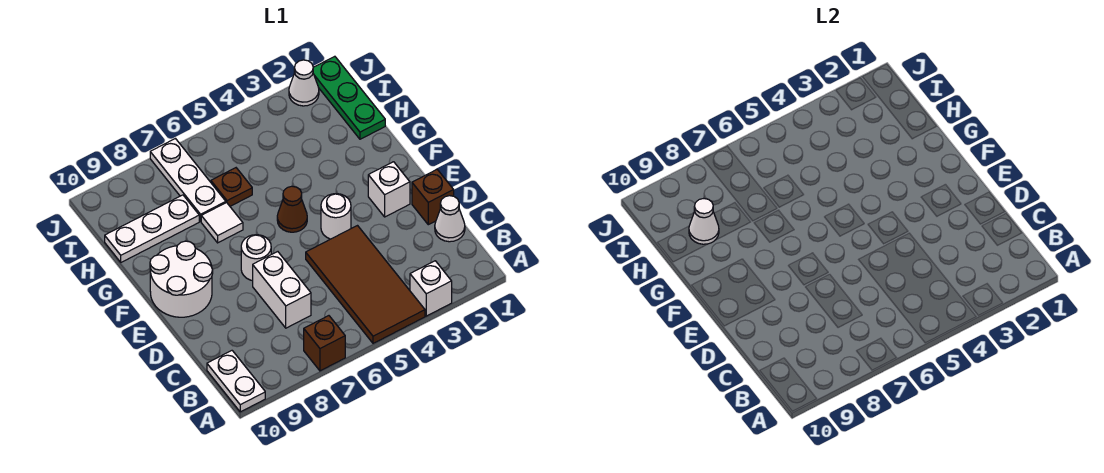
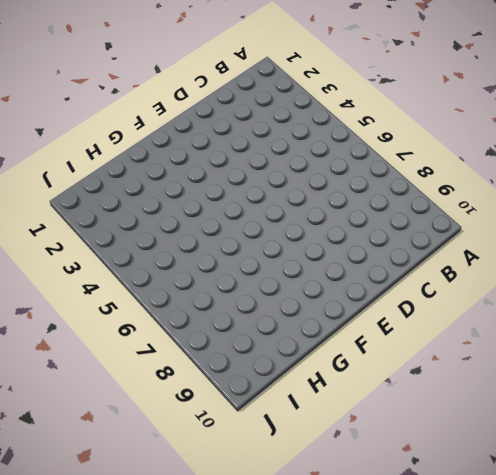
none -> white brick A3 level 1
none -> brown tile A4:D5 level 1
none -> brown brick A7 level 1

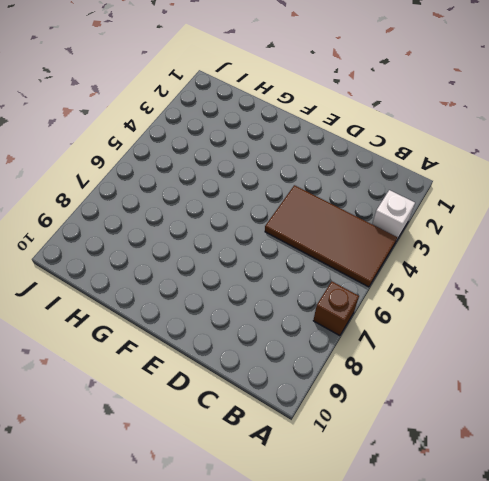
none -> white plate A10:B10 level 1
none -> white cone C1 level 1
none -> white brick C7:D7 level 1

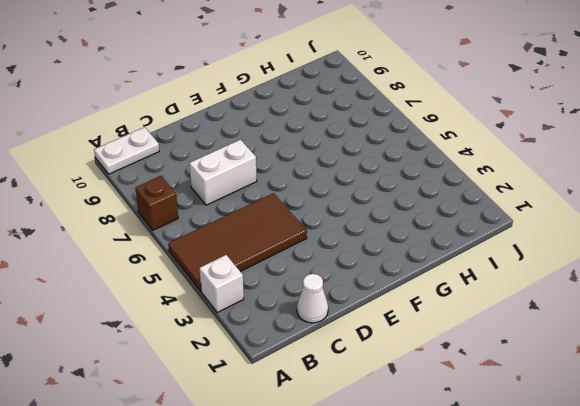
none -> brown brick D1 level 1
none -> white brick E2 level 1
none -> white round brick E4 level 1

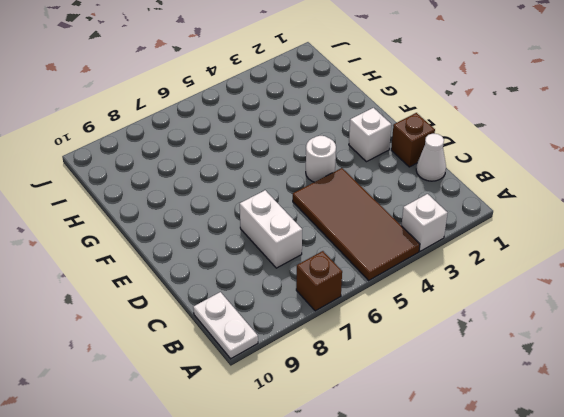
none -> white round brick E7 level 1
none -> white round brick E9:F10 level 1
none -> brown cone F5 level 1

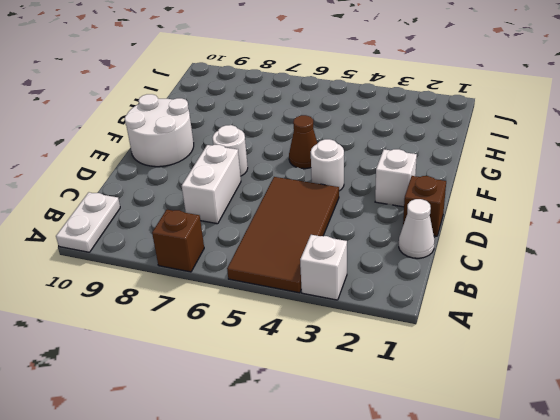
none -> white tile G7 level 1
none -> green plate H1:J1 level 1
none -> brown plate H6 level 1

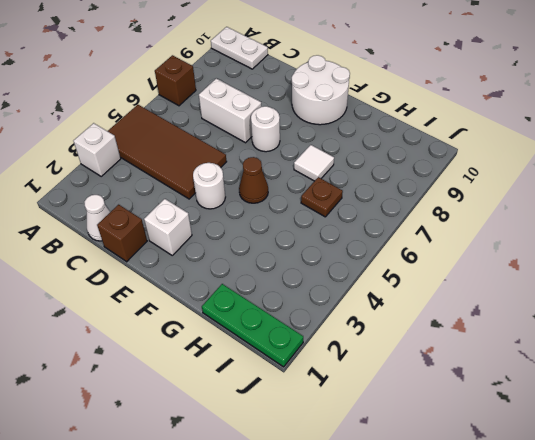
none -> white plate H7:J7 level 1
none -> white plate H8:H10 level 1
none -> white cone J2 level 1

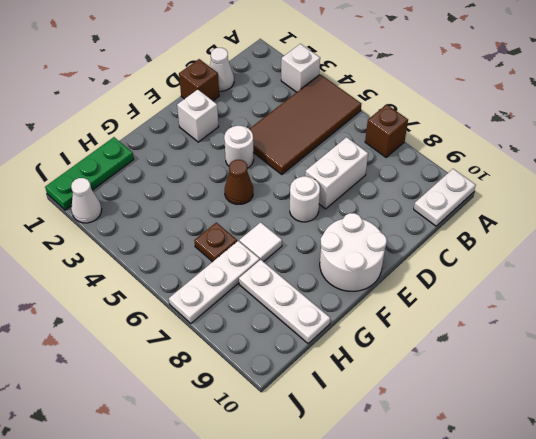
none -> white cone H9 level 2

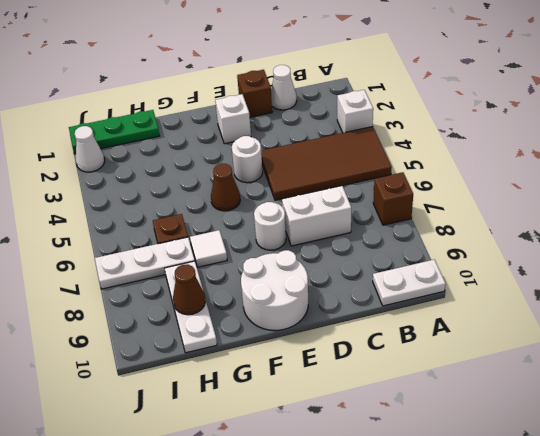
brown cone H9 level 2 -> white cone H9 level 2

